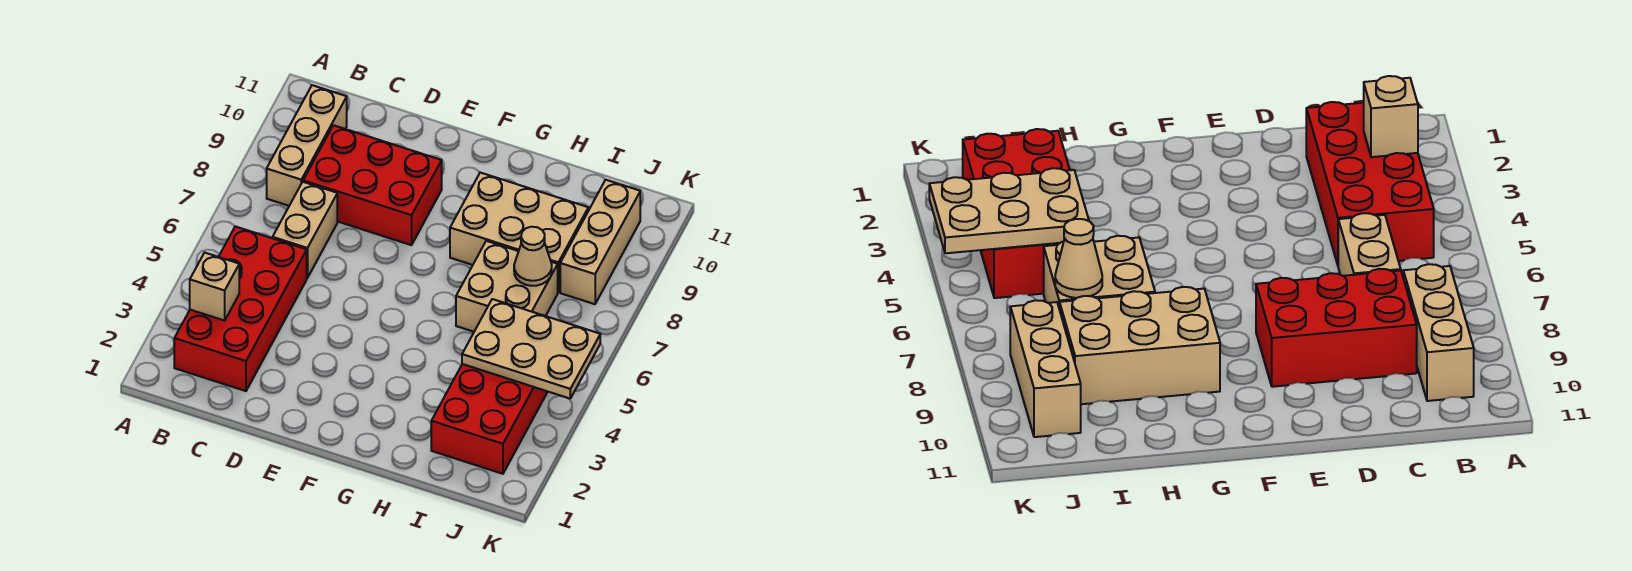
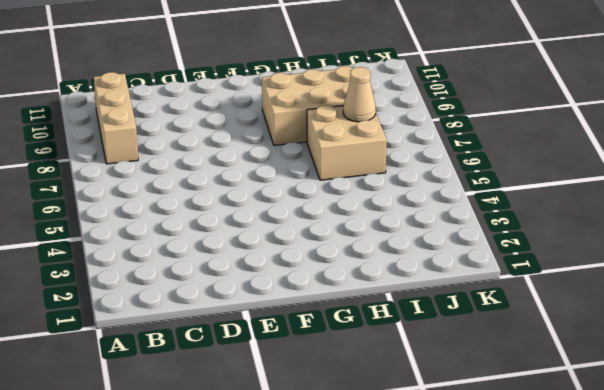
none -> red brick B2:C5 level 1
none -> tan brick C6:C7 level 1

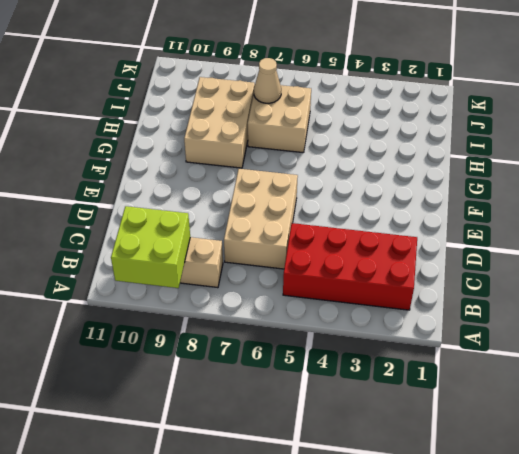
lime brick A9:B10 level 2 -> none
tan brick C6:E7 level 1 -> tan brick C6:C7 level 1
none -> red brick C8:E9 level 1
none -> red brick I2:J5 level 1

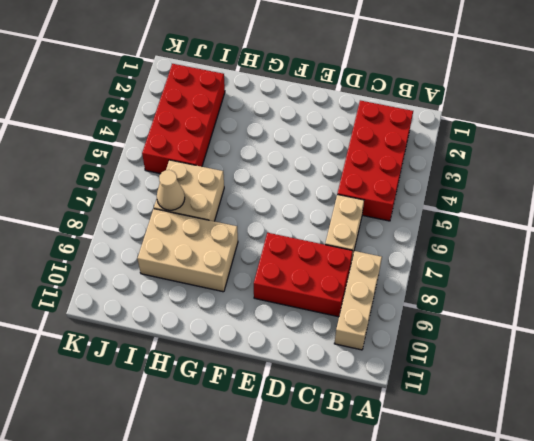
none -> tan brick J8:J10 level 1
none -> tan brick B3 level 2

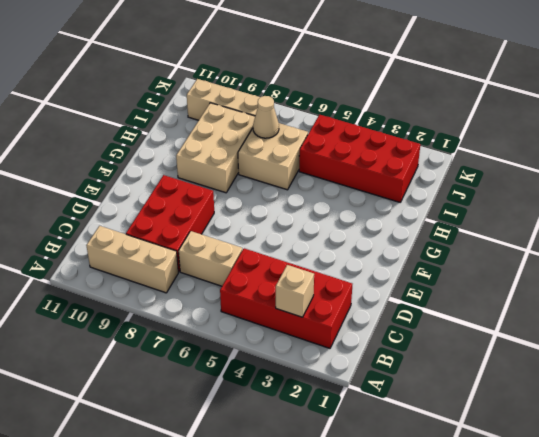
none -> tan plate I4:K5 level 2

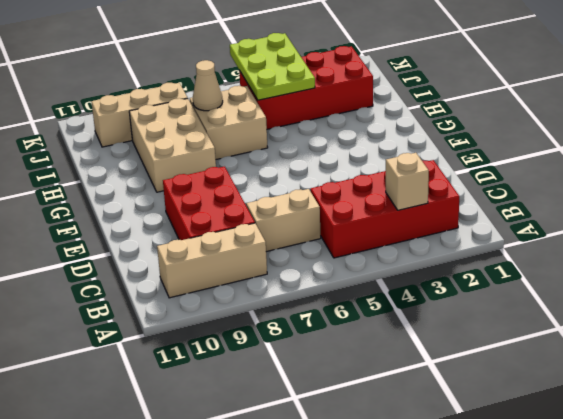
lime plate I4:K5 level 2 -> tan plate I4:K5 level 2

